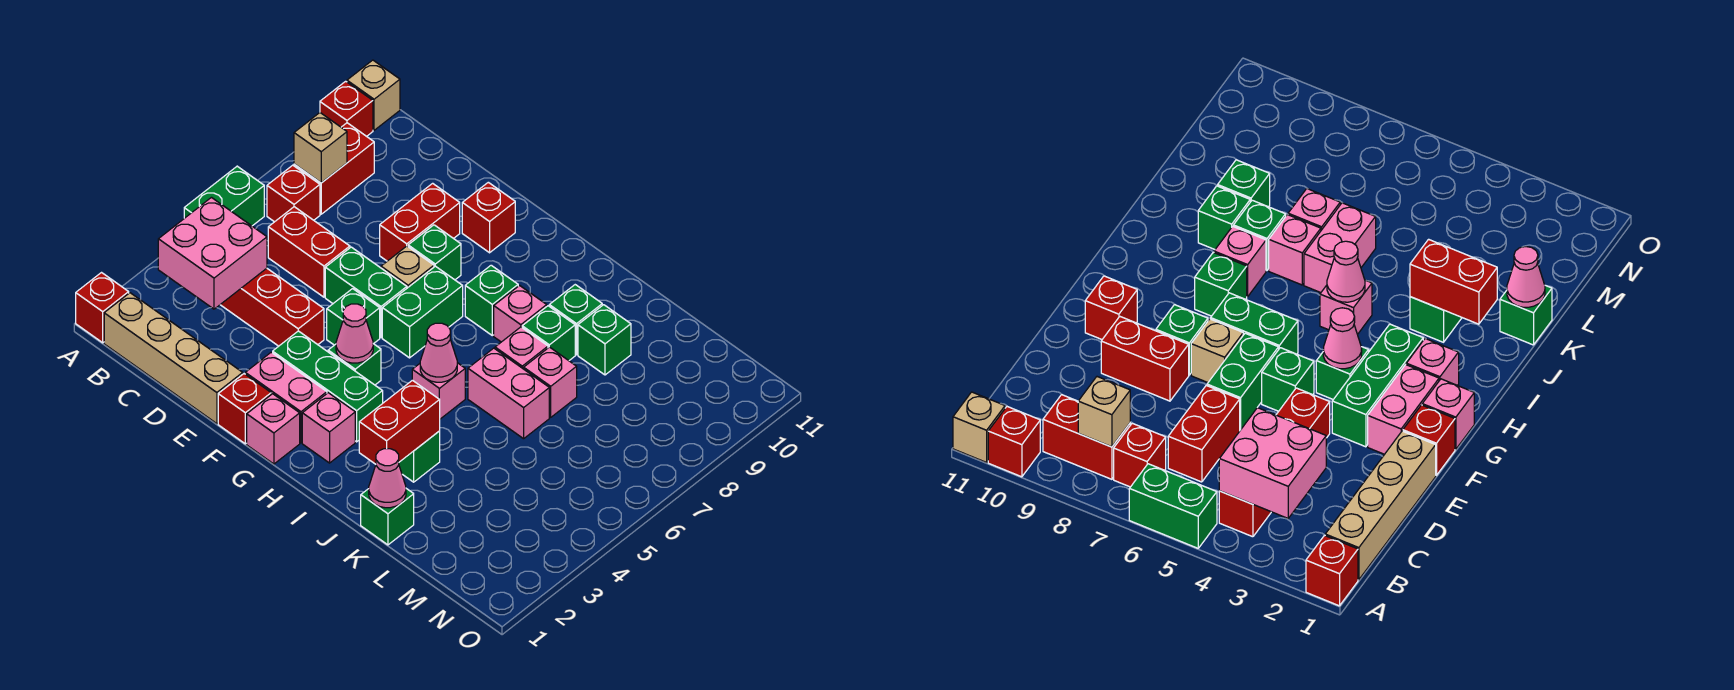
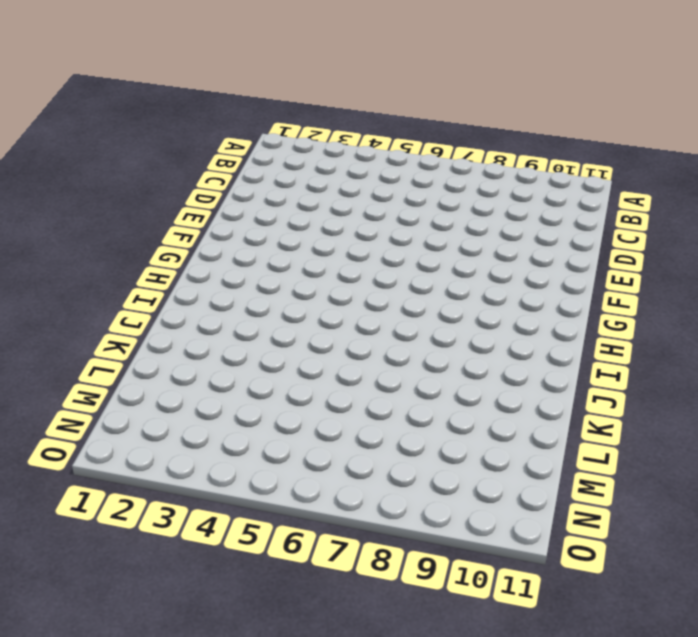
none -> red brick A1 level 1
none -> green brick A5:A6 level 1
none -> red brick A10 level 1
none -> tan brick A11 level 1

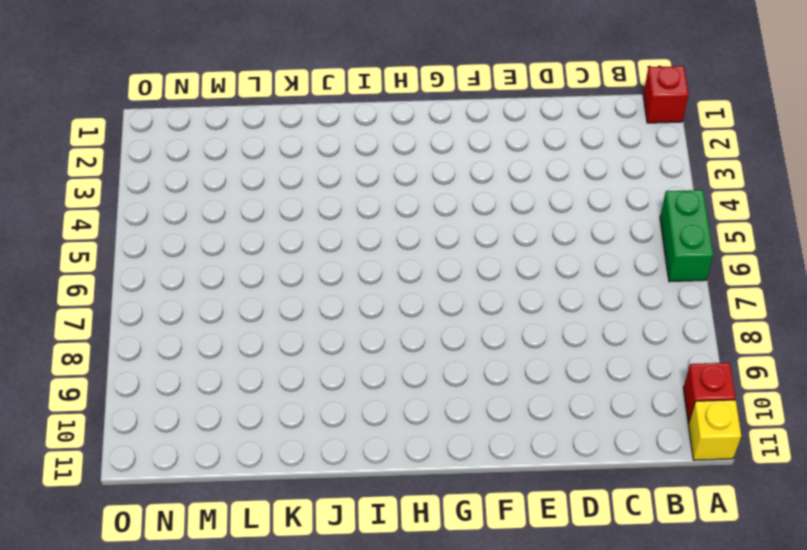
yellow brick A11 level 1 -> tan brick A11 level 1
none -> tan brick B1:E1 level 1
none -> red brick B4:E4 level 1
none -> red brick B7 level 1
none -> red brick B8:B9 level 1

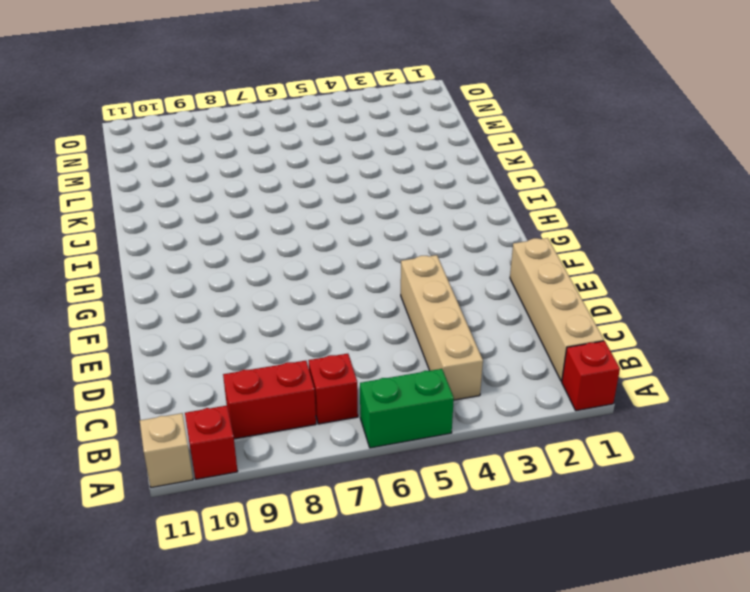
tan brick B4:E4 level 1 -> red brick B4:E4 level 1
none -> red brick C6:D6 level 1
none -> green brick E6:F6 level 1
none -> red brick E8:E9 level 1
none -> red brick F1 level 1

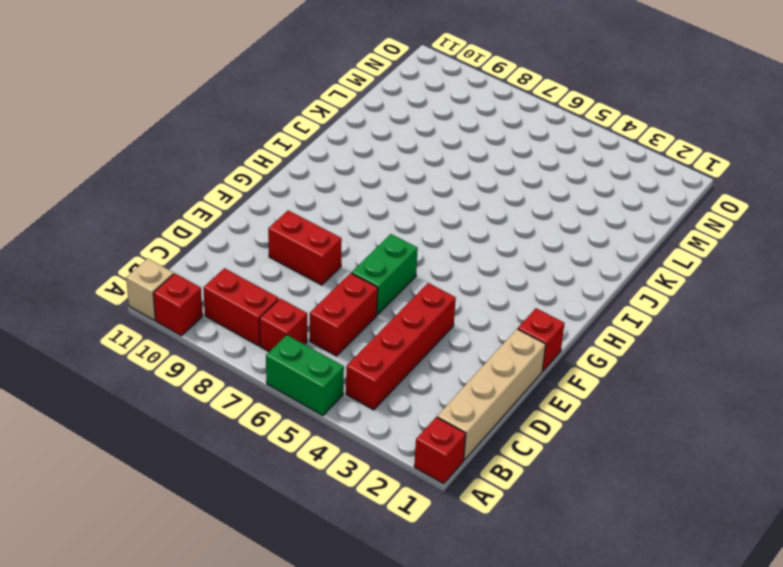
none -> pink brick F2:G2 level 1
none -> green brick F3:H3 level 1
none -> green brick F5 level 1
none -> tan brick F7 level 1

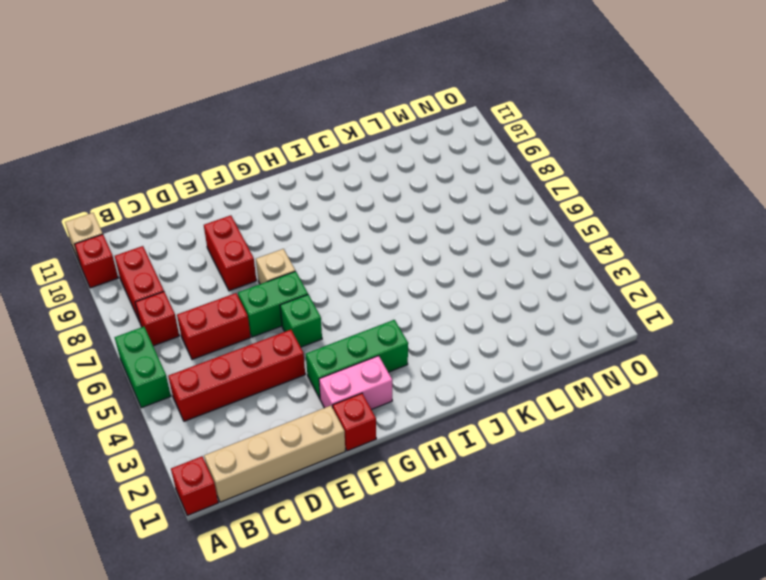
none -> green brick F8 level 1
none -> red brick F10 level 1
none -> pink brick G1 level 1
none -> green brick G4 level 1

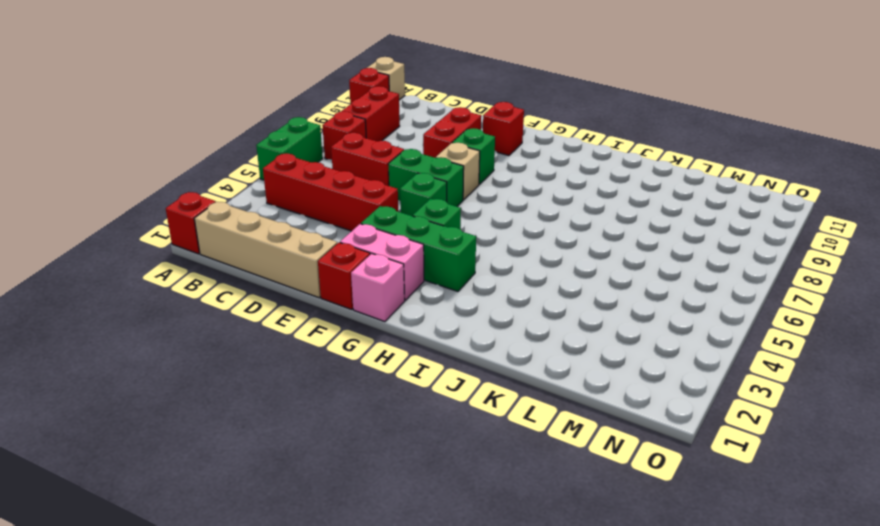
none -> green brick G6:G7 level 1
none -> pink brick H2 level 1
none -> green brick H8 level 1
none -> pink brick I5 level 1

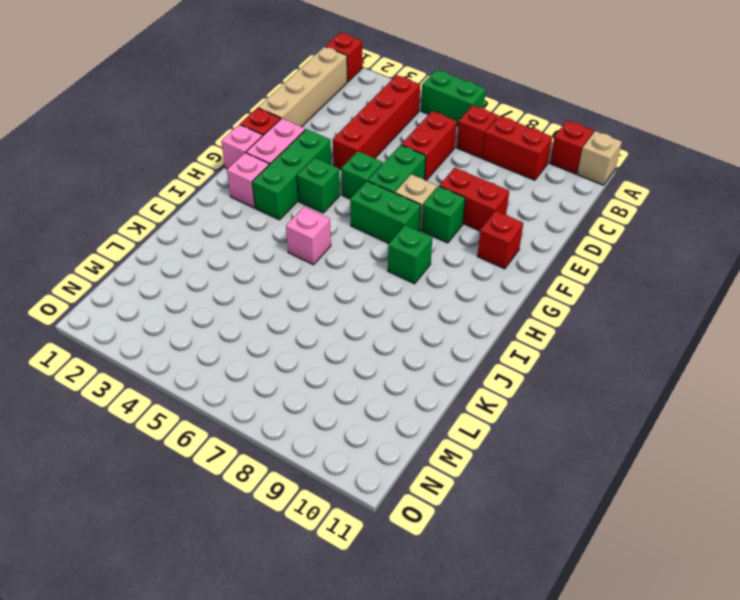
none -> pink brick I8 level 1
none -> green brick J3 level 1
none -> pink brick J6:K6 level 1
none -> pink brick J7 level 1

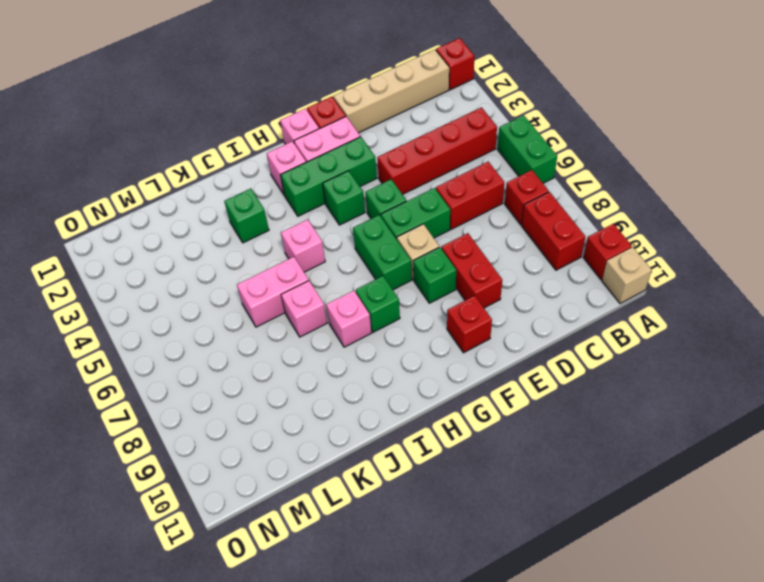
none -> green brick J8 level 1
none -> green brick J9 level 1
none -> green brick K1 level 1
none -> pink brick K7 level 1

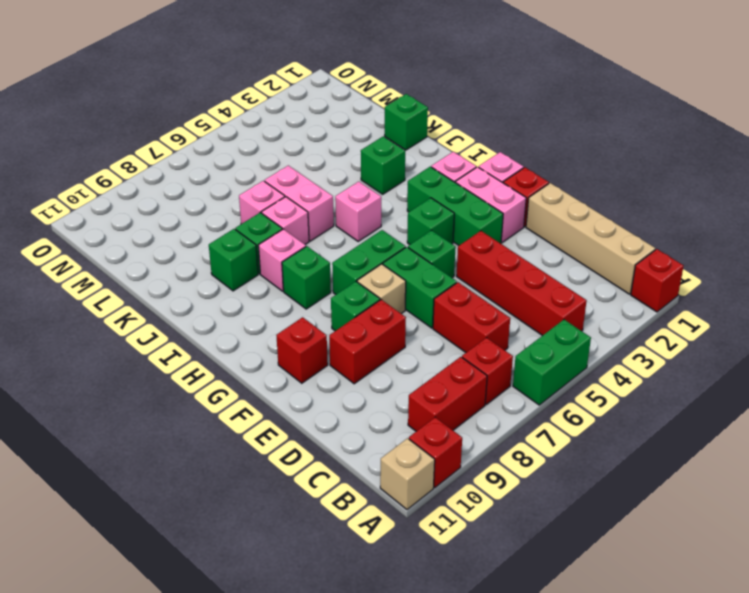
none -> green brick K9 level 1
none -> pink brick B3:C4 level 2
none -> tan brick B8 level 2
none -> pink cone G4 level 2

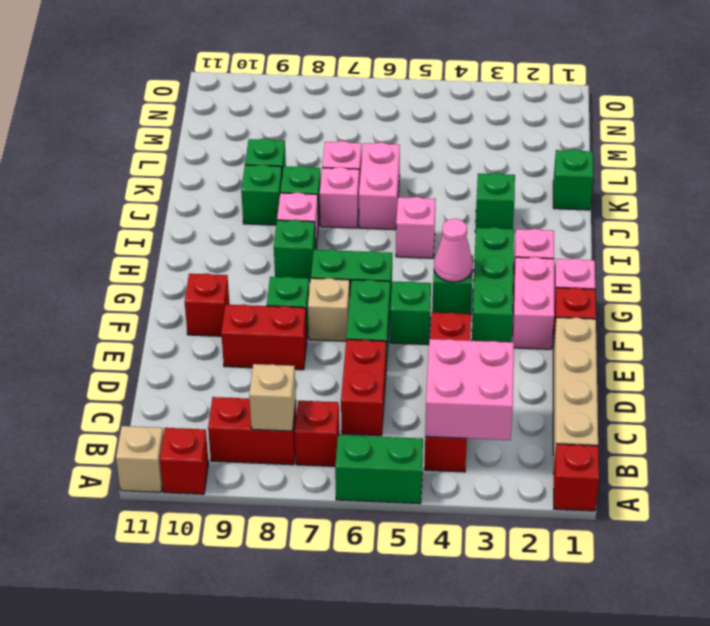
none -> pink cone I5 level 2
none -> red brick J2:J3 level 2
none -> pink cone K1 level 2

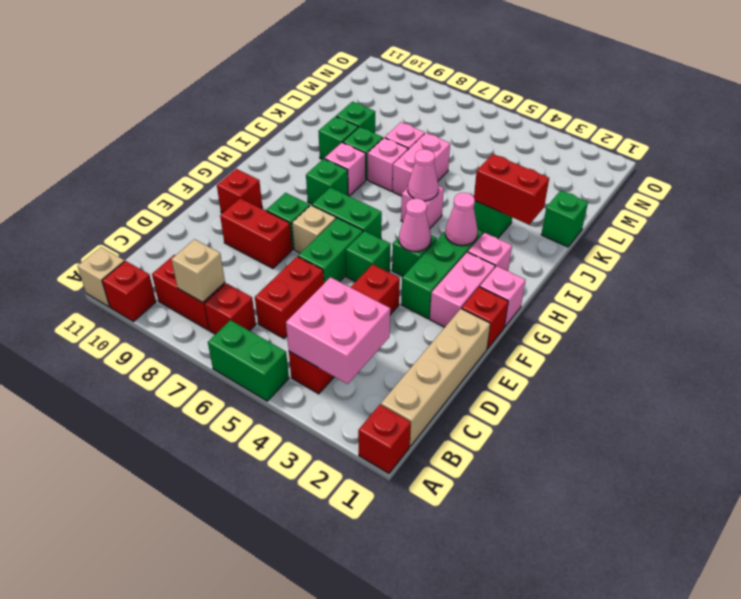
pink cone H3 level 2 -> pink cone K1 level 2

